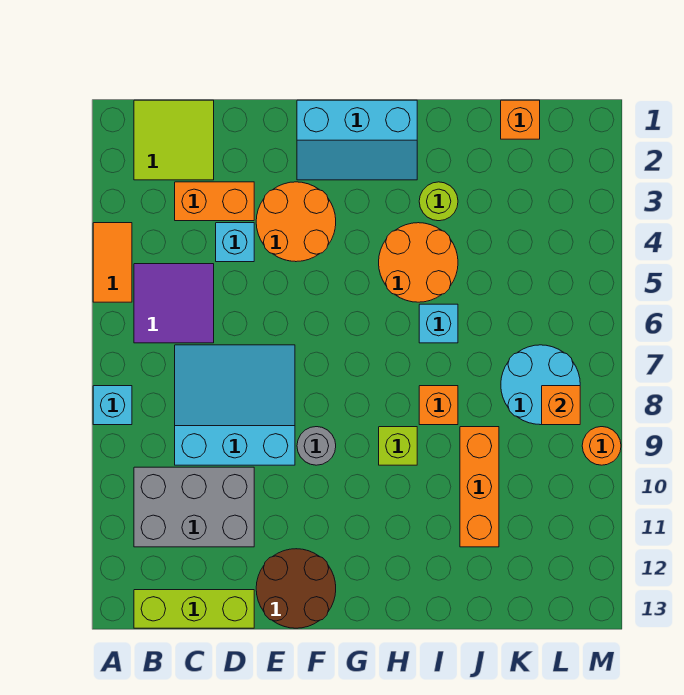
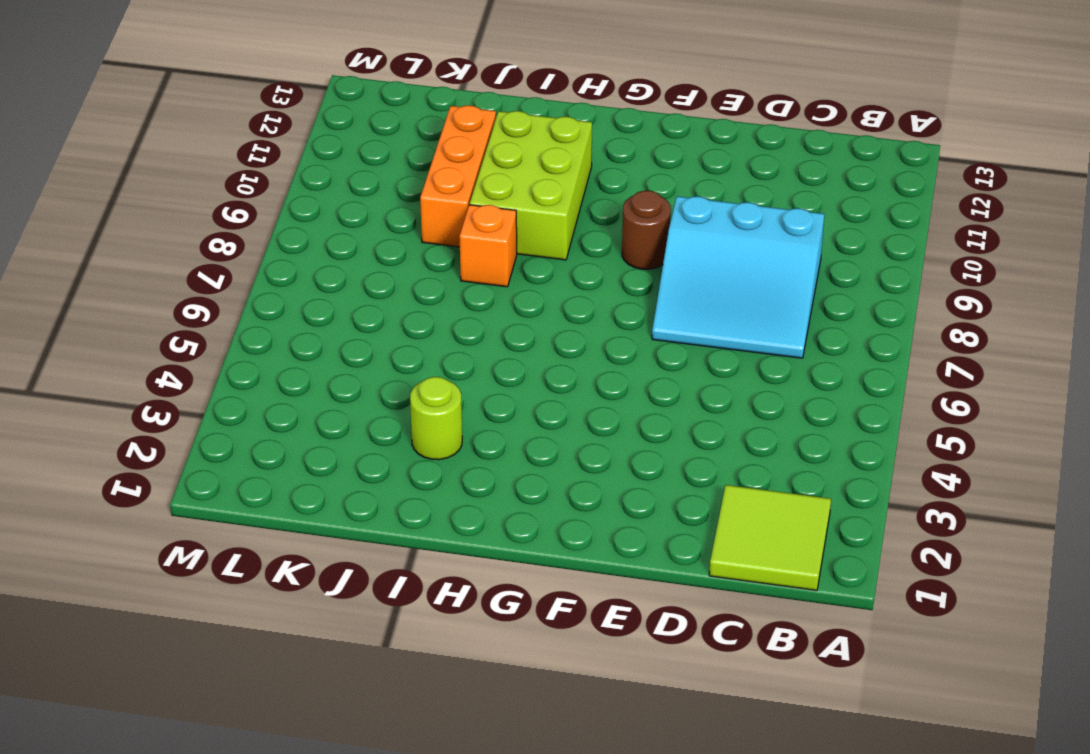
brown round brick F9 level 1 -> grey round brick F9 level 1
lime brick H9:I11 level 1 -> lime brick H9 level 1
none -> orange tile A4:A5 level 1
none -> cyan brick A8 level 1
none -> purple tile B5:C6 level 1

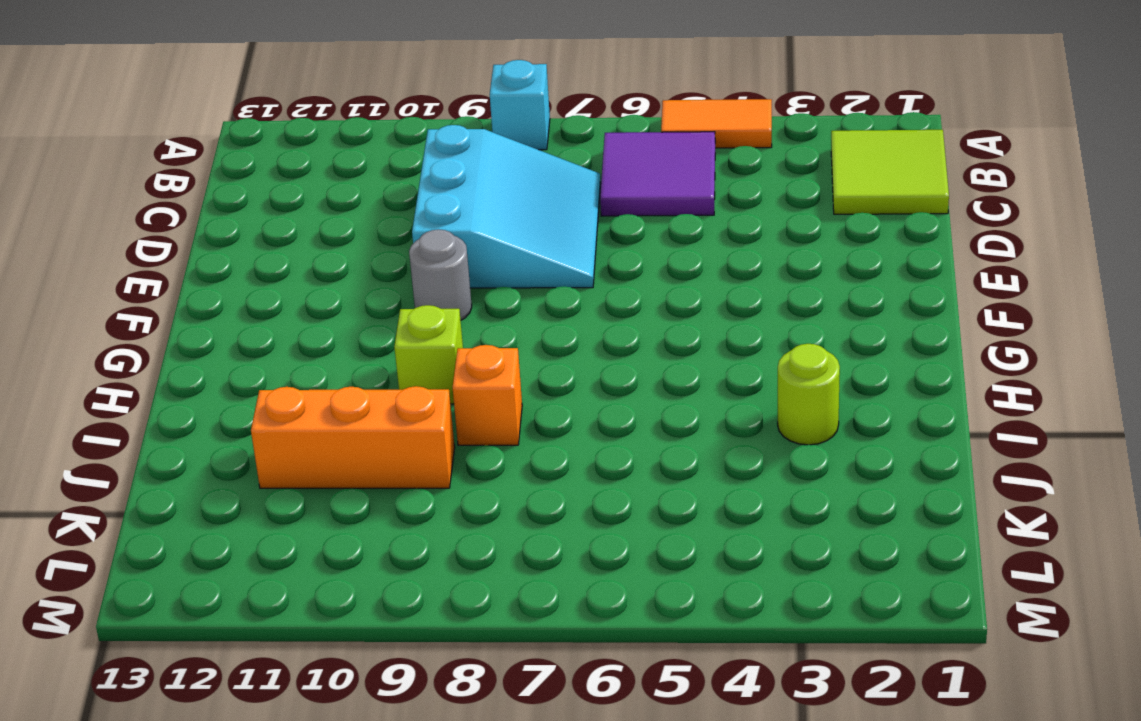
none -> grey brick B10:D11 level 1
none -> lime brick B13:D13 level 1
none -> orange brick C3:D3 level 1

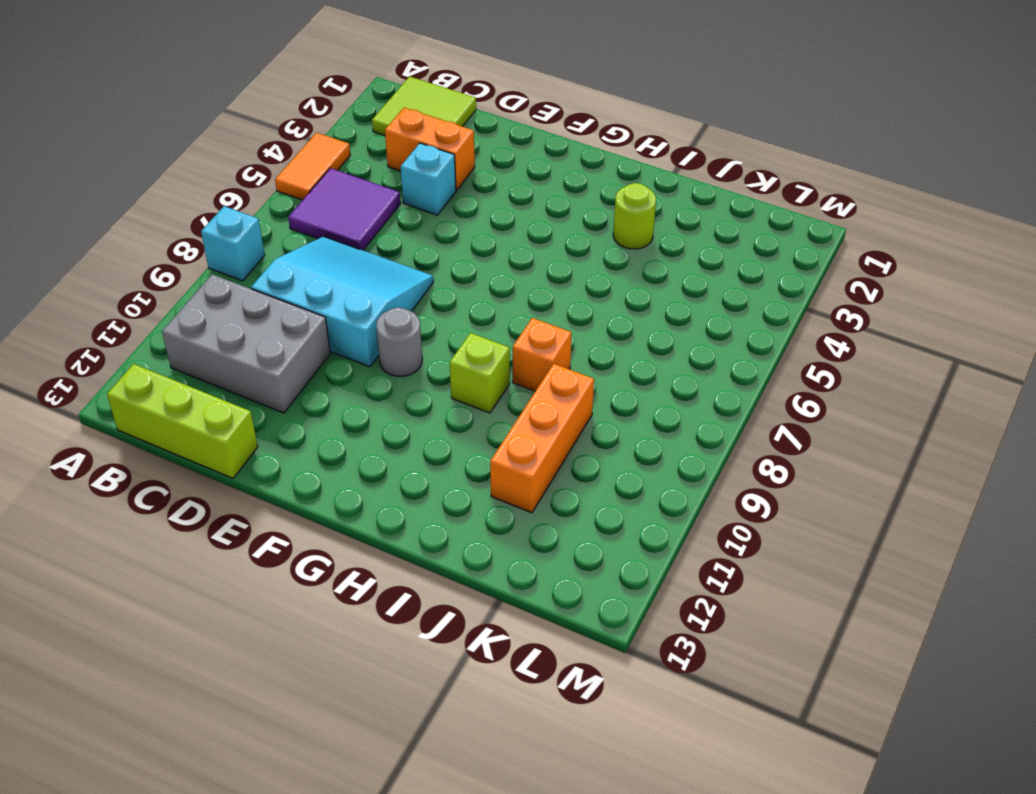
none -> orange round brick E3:F4 level 1
none -> brown round brick E12:F13 level 1
none -> cyan slope F1:H2 level 1 top 1

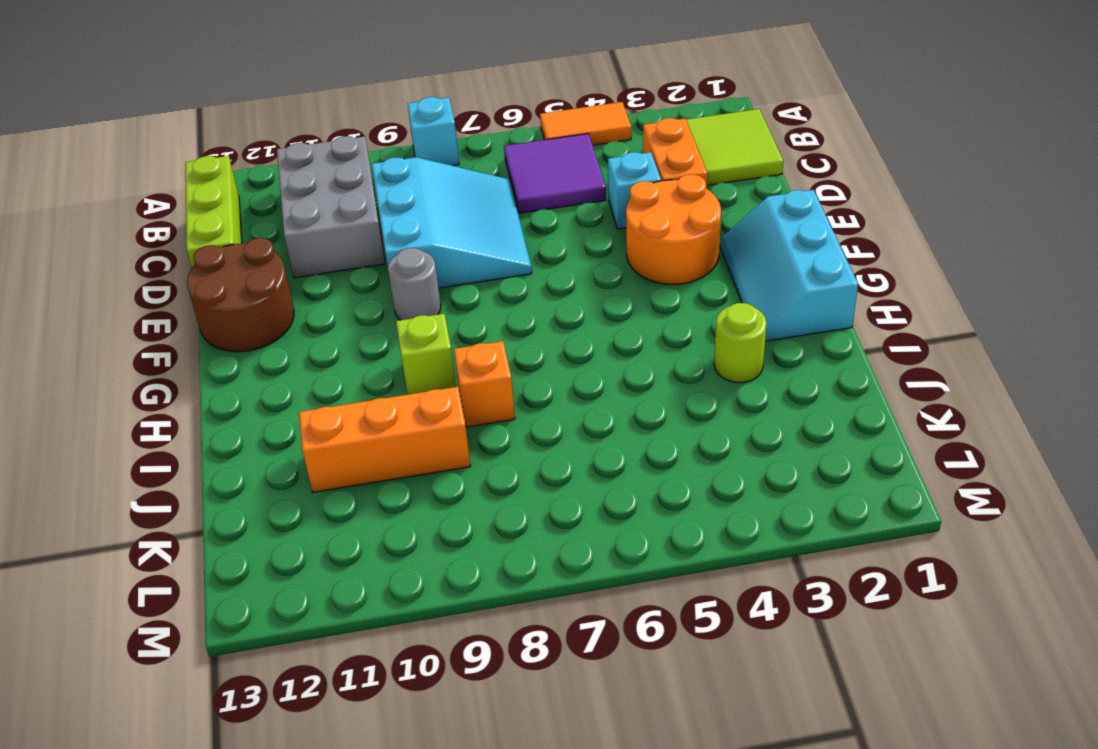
none -> orange round brick H4:I5 level 1
none -> cyan brick I6 level 1
none -> orange brick K1 level 1

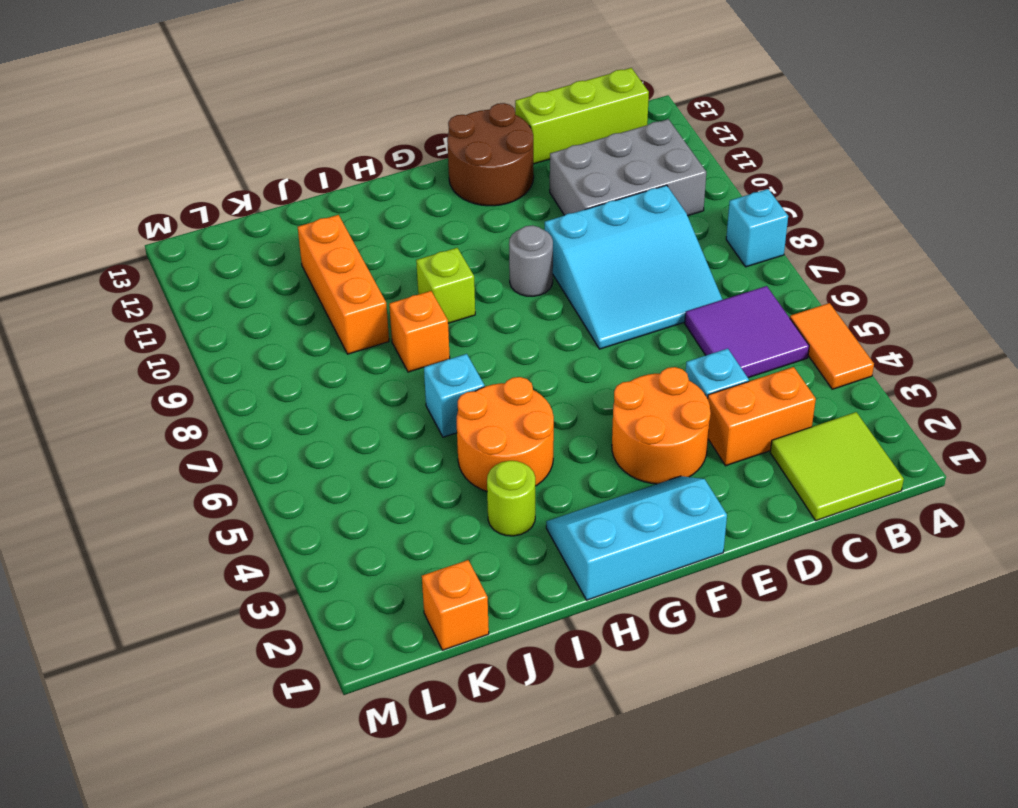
none -> cyan round brick K7:L8 level 1
none -> orange round brick M9 level 1
none -> orange brick L8 level 2

